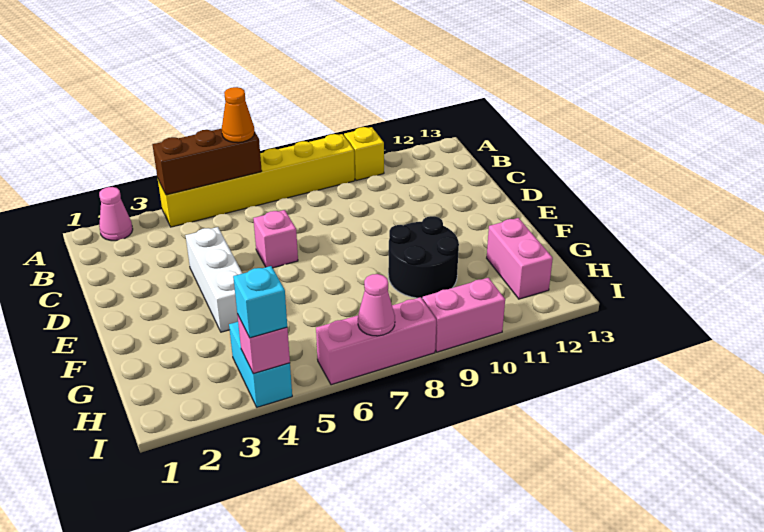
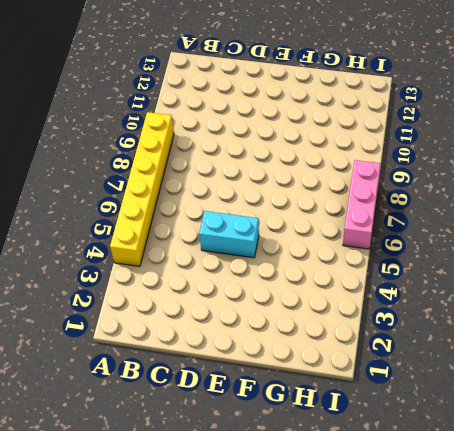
cyan brick D5:E5 level 1 -> cyan brick H4:I4 level 1
none -> pink cone A2 level 1
none -> yellow brick A10 level 1
none -> white brick D4:F4 level 1

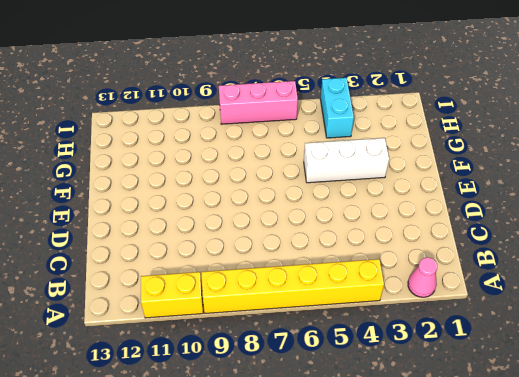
yellow brick A10:A11 level 1 -> yellow brick A10 level 1
white brick F3:F5 level 1 -> white brick D4:F4 level 1
none -> pink brick D6 level 1
none -> black round brick F9:G10 level 1
none -> pink brick G12:H12 level 1

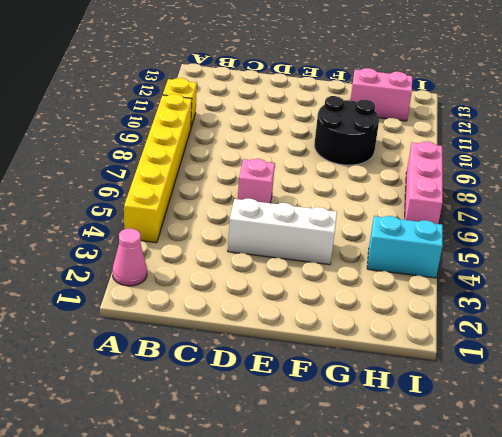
none -> pink brick I9:I10 level 1
none -> brown brick A4:A6 level 2
none -> pink brick I4 level 2

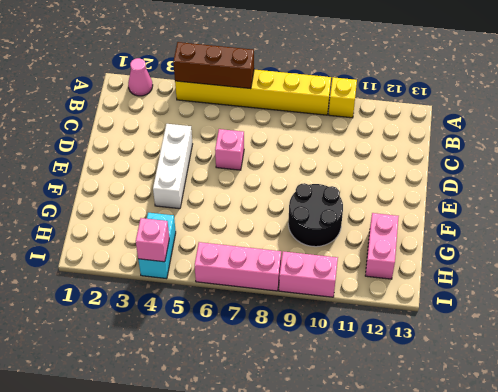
none -> pink cone I7 level 2
none -> orange cone A6 level 3
none -> cyan brick I4 level 3

